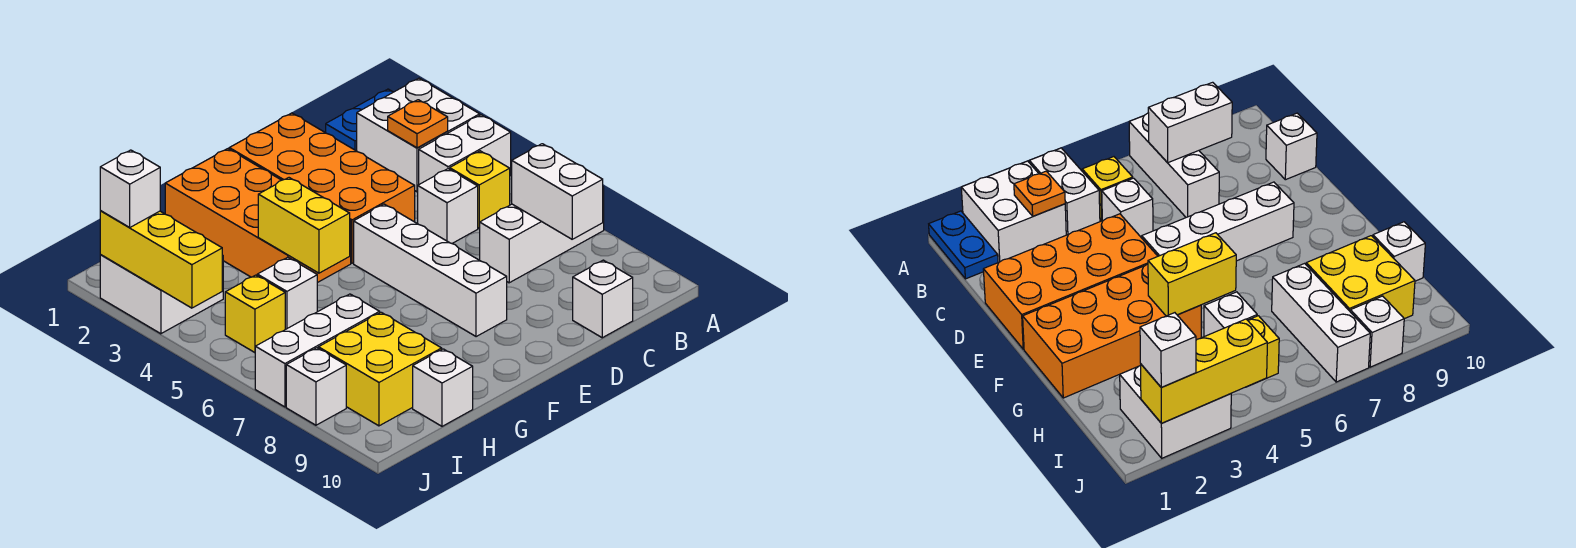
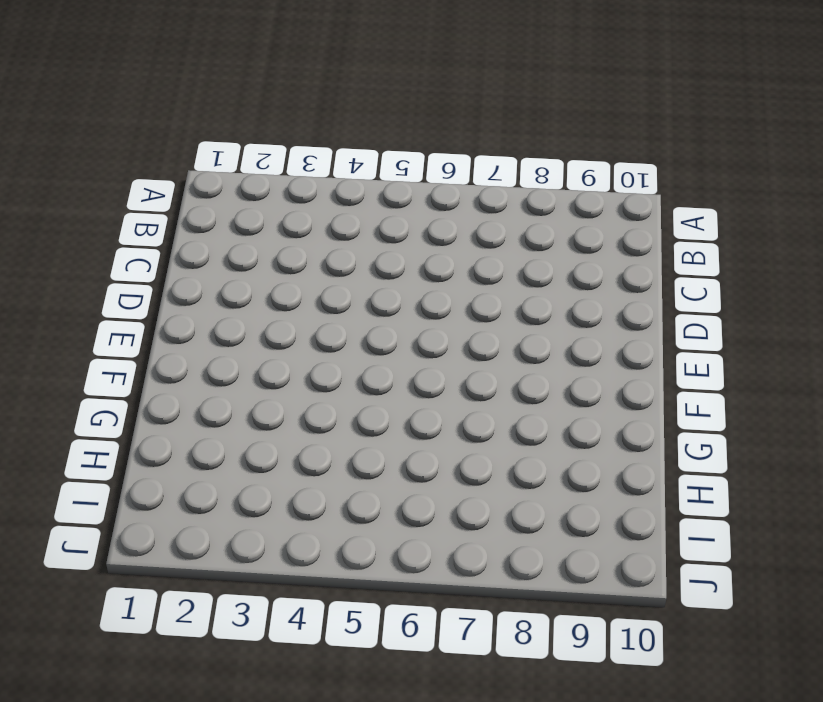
none -> blue plate A1:B1 level 1
none -> white brick A2:B3 level 1
none -> white brick A4:B4 level 1

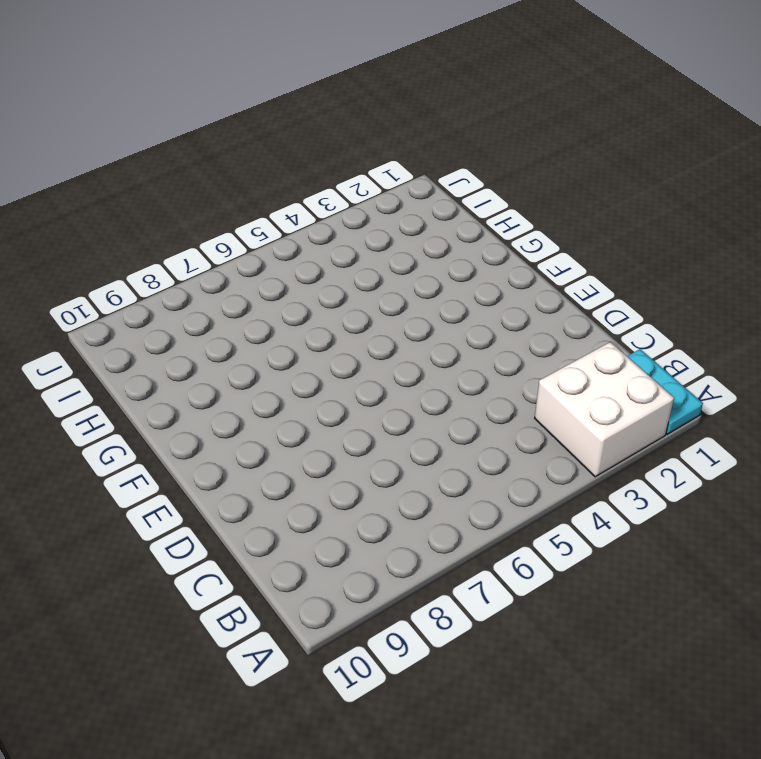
cyan plate A1:B1 level 1 -> blue plate A1:B1 level 1
none -> white brick A4:B4 level 1
none -> white brick A7:C7 level 1
none -> yellow brick B5 level 1

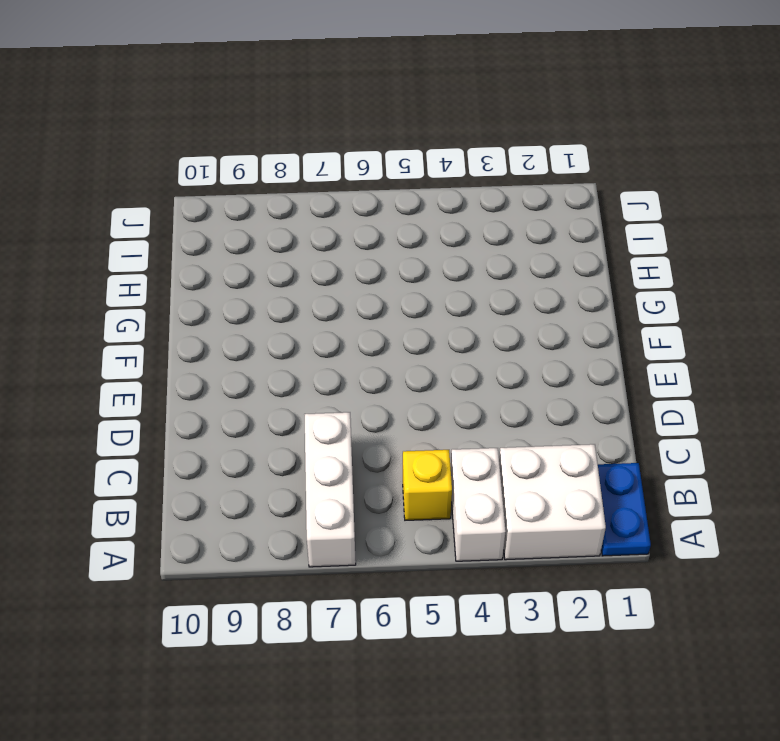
none -> white brick C5 level 1
none -> white brick C10 level 1
none -> orange brick D1:E4 level 1

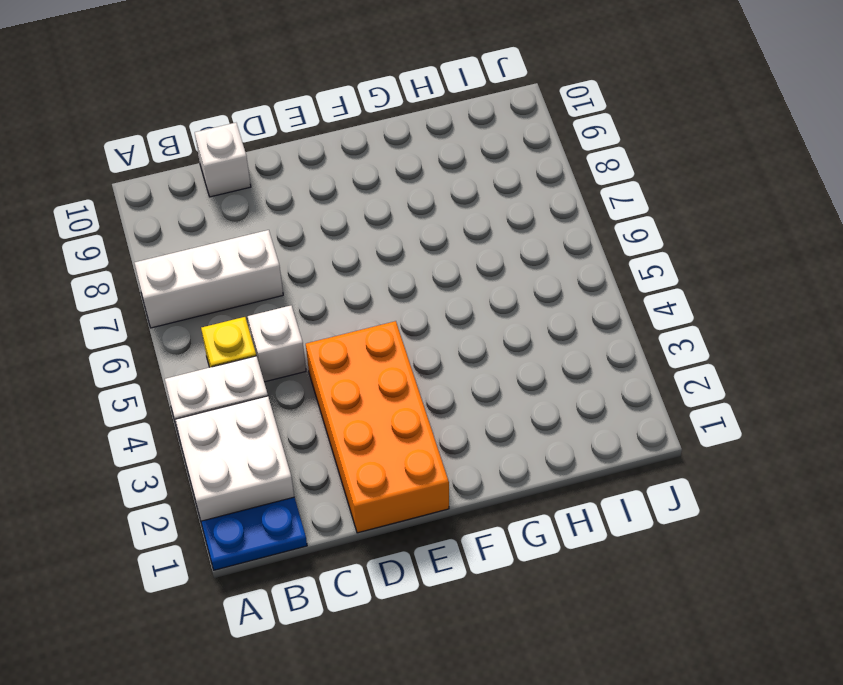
none -> white brick E5:E8 level 1
none -> orange brick F1:G4 level 1
none -> white brick H5 level 1

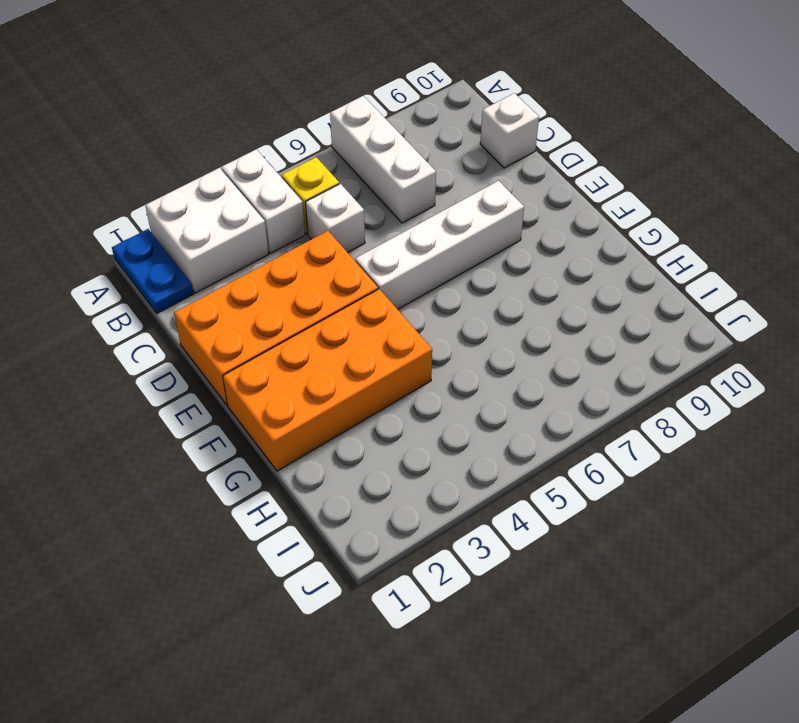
none -> white brick H5 level 1
none -> white brick H7:J7 level 1
none -> yellow brick H8:I9 level 1

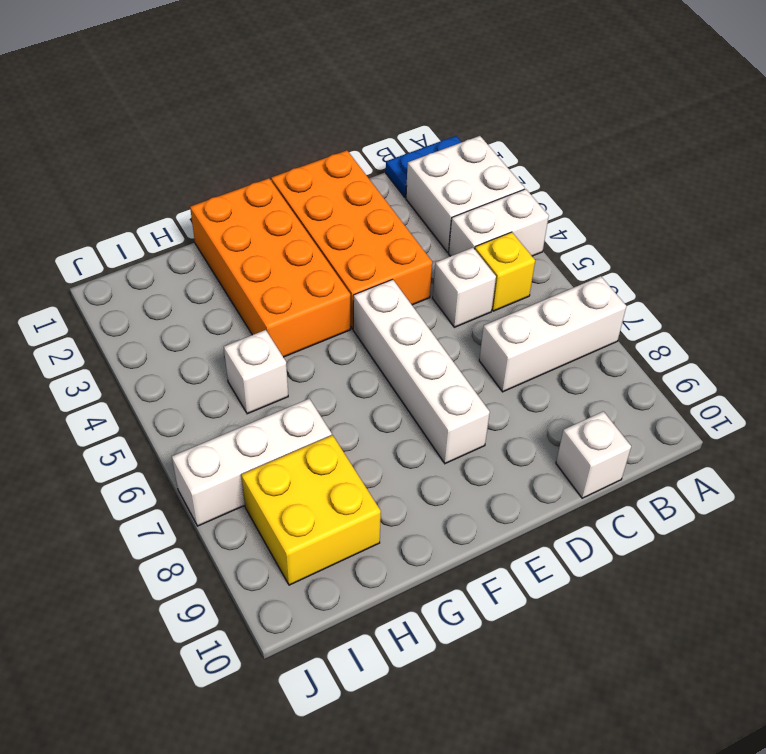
none -> white brick H10 level 1
none -> white brick I2:J3 level 1
none -> yellow brick I5 level 1

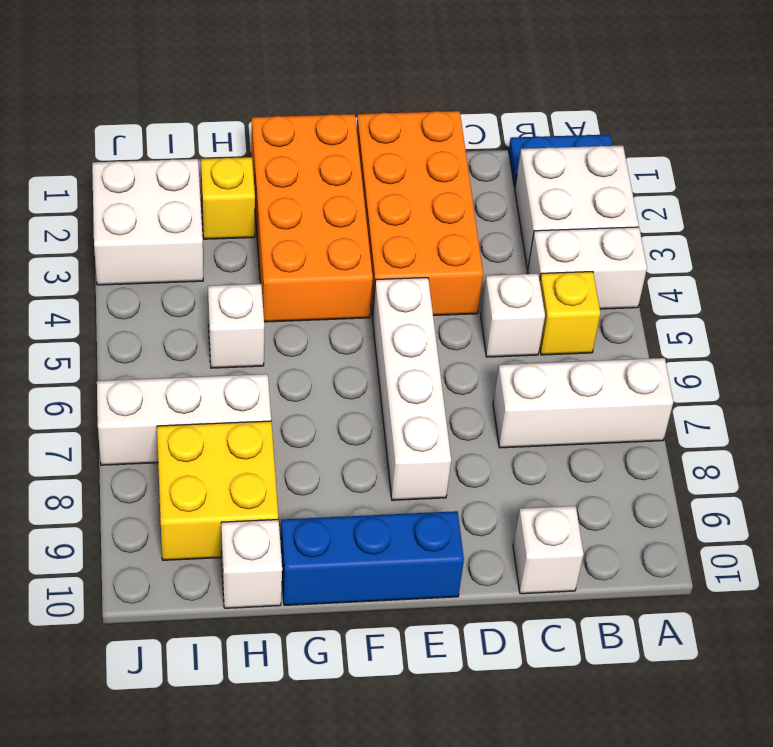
blue brick E10:G10 level 1 -> none
yellow brick H2 level 1 -> yellow brick I5 level 1
none -> white brick J8 level 1
none -> orange plate B3 level 2
none -> white brick B7:B8 level 2

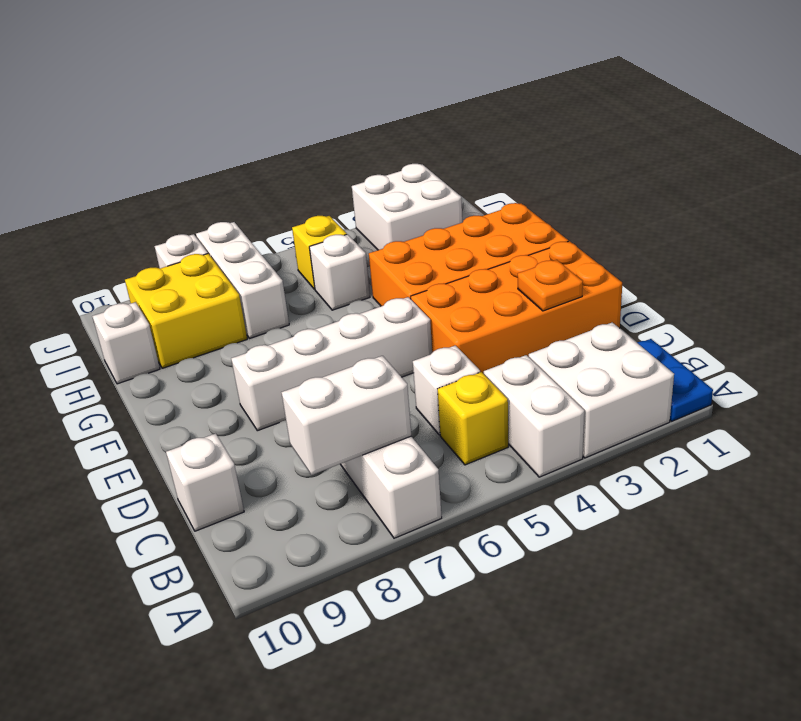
orange plate D2 level 2 -> orange plate B3 level 2
none -> yellow brick G4:G5 level 2
none -> yellow brick J2:J4 level 2
none -> white brick J2 level 3

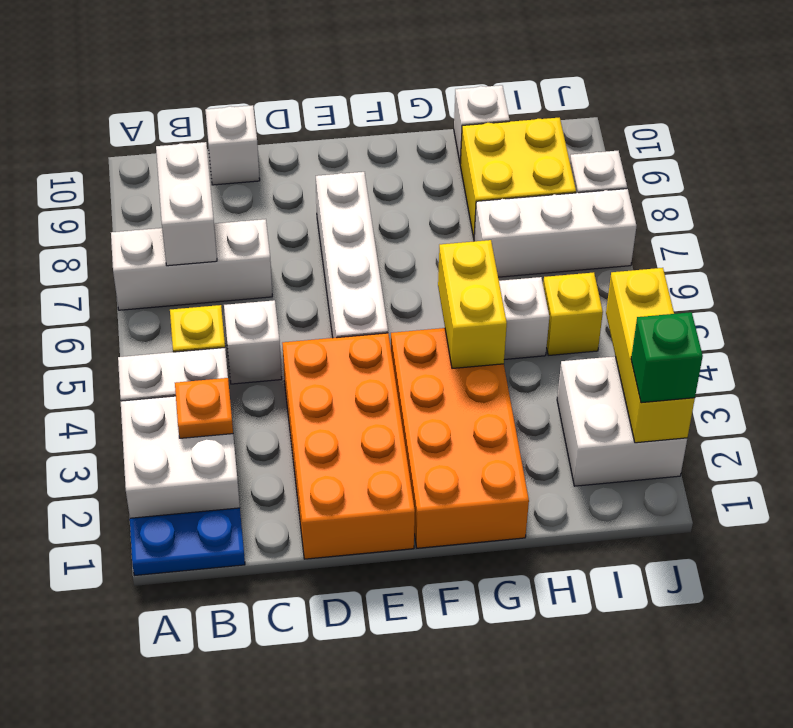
green brick J2 level 3 -> white brick J2 level 3

